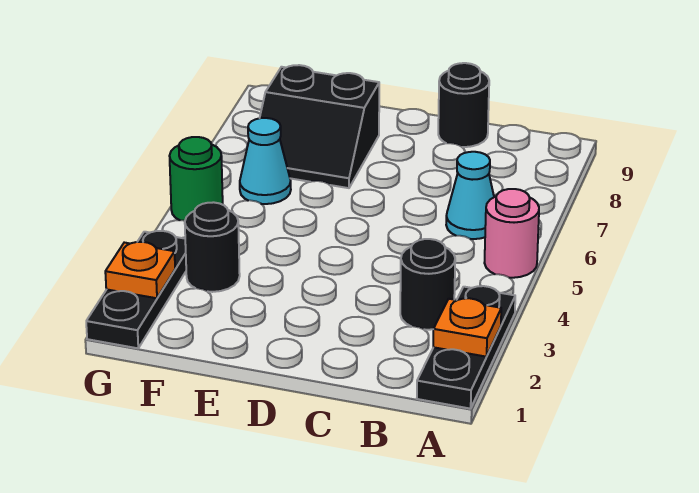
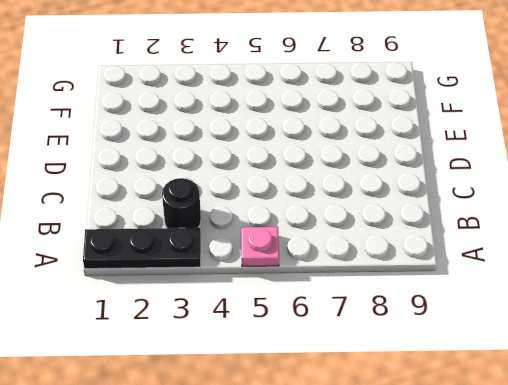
pink plate A5 level 1 -> pink round brick A5 level 1
none -> cyan cone B6 level 1
none -> black round brick C9 level 1
none -> black slope E7:F8 level 1 top 8

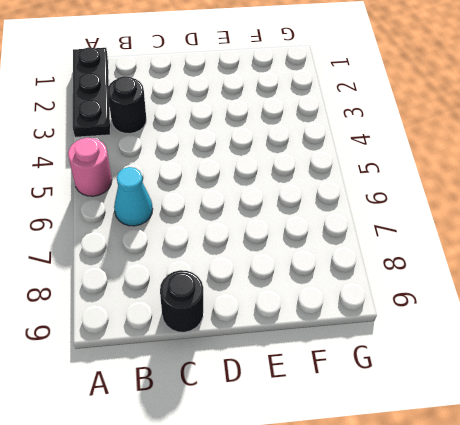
none -> black slope E7:F8 level 1 top 8
none -> black round brick F3 level 1
none -> cyan cone F6 level 1

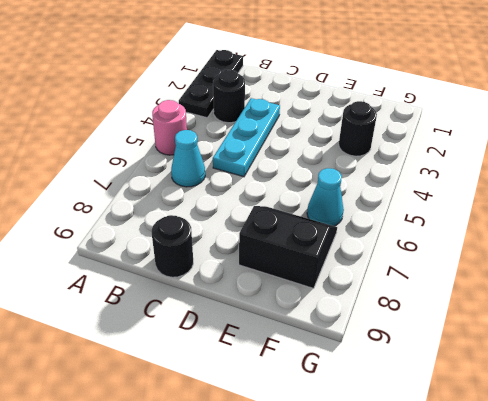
cyan plate C3:C5 level 1 -> none
none -> black plate G1:G3 level 1
none -> green round brick G5 level 1
none -> orange plate A2 level 2

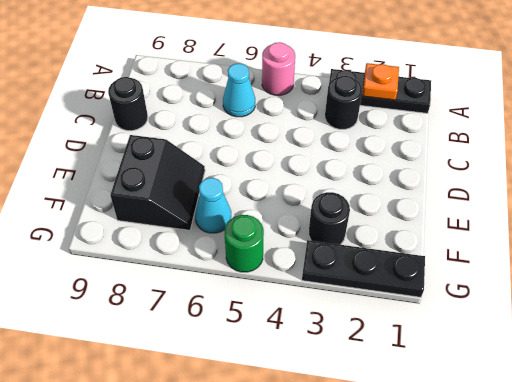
none -> orange plate G2 level 2

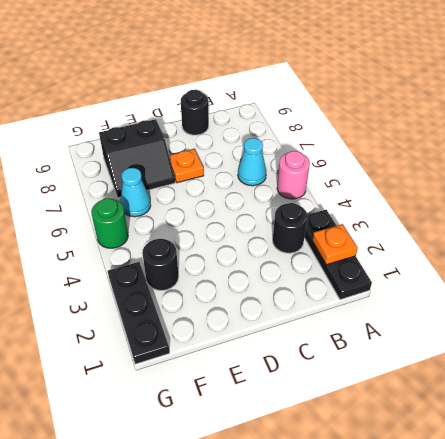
orange plate D7 level 1 -> orange plate G2 level 2

